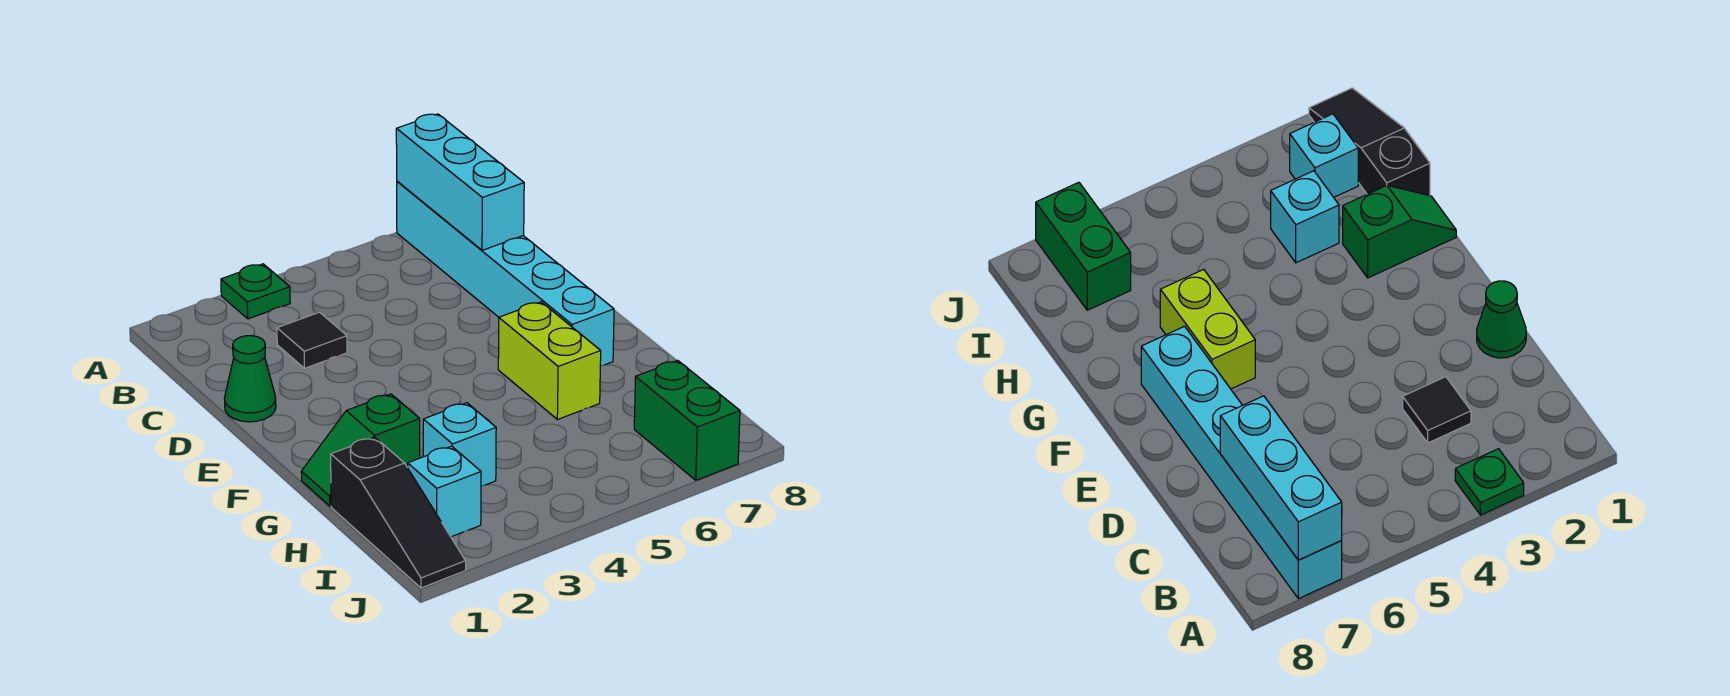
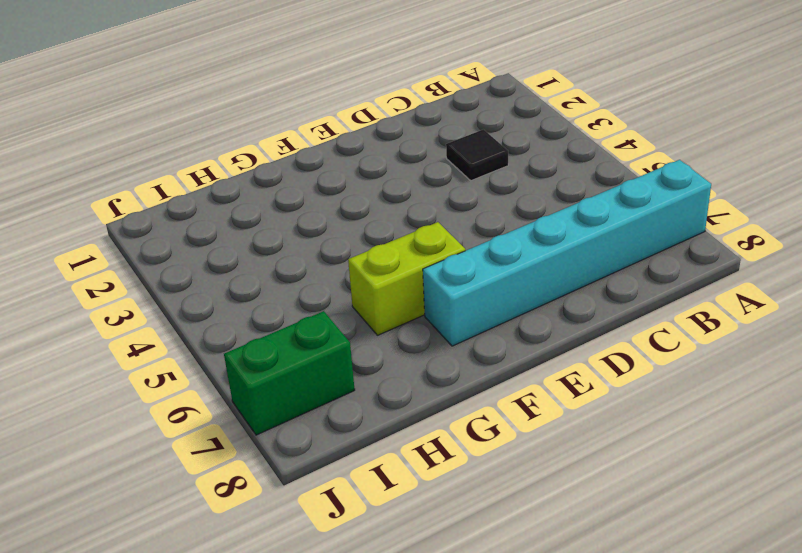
none -> green plate A3 level 1
none -> green cone D1 level 1

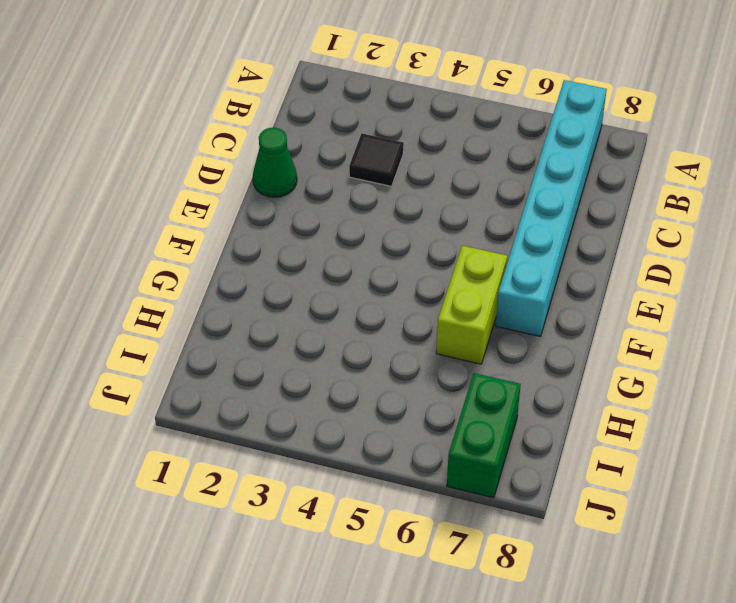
none -> green plate A3 level 1
none -> green slope G1:G2 level 1 top 2

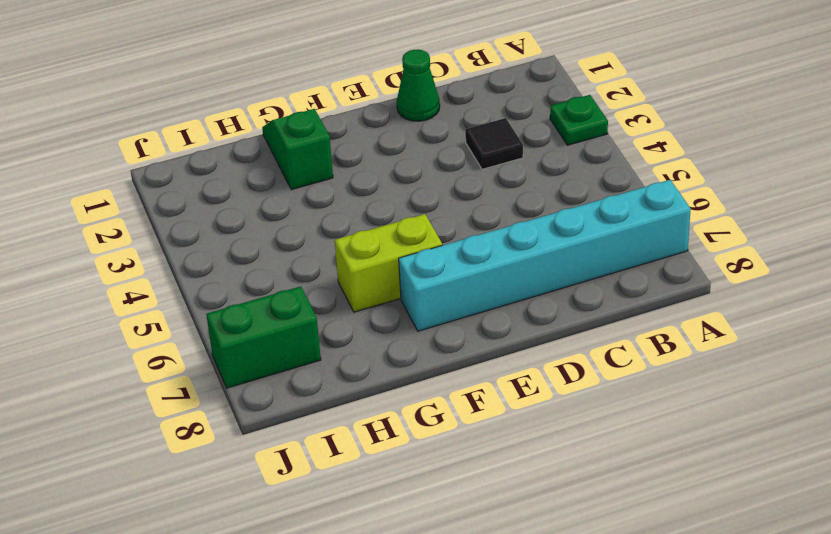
none -> black slope H1:J1 level 1 top H
none -> cyan brick H3 level 1

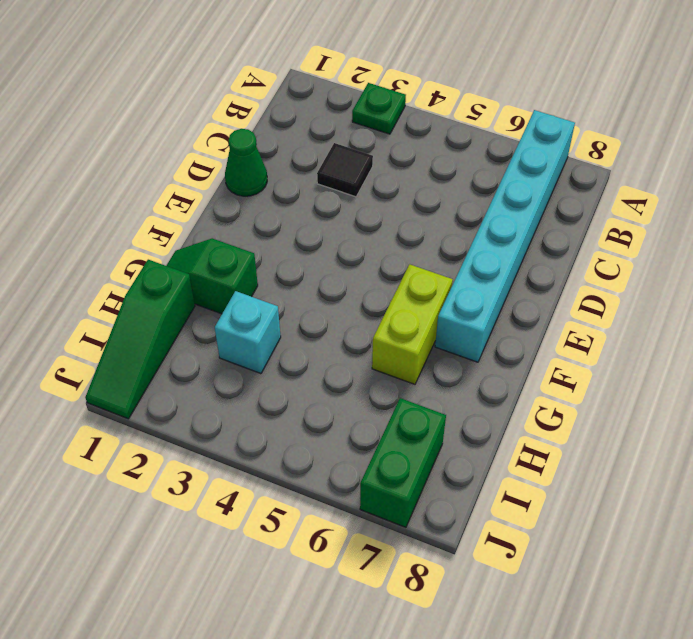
green slope H1:J1 level 1 top H -> black slope H1:J1 level 1 top H
none -> cyan brick I2 level 1
none -> cyan brick A7:C7 level 2

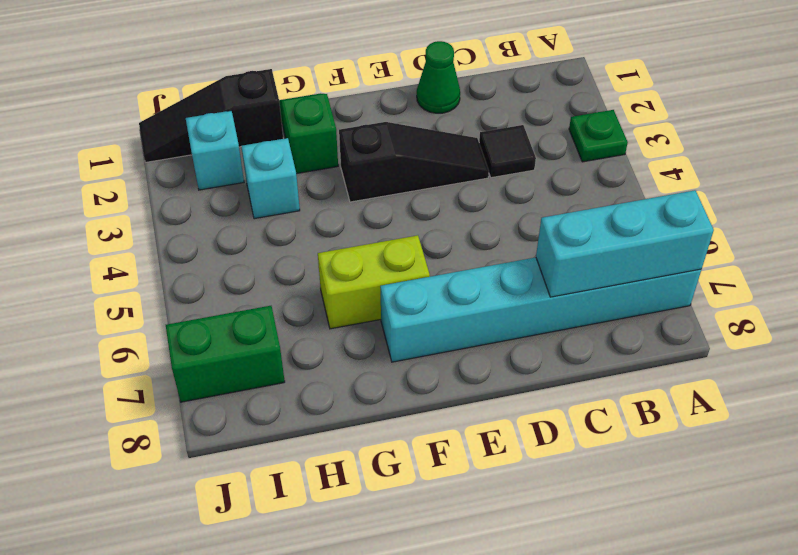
black slope D3:F3 level 1 top F -> none

